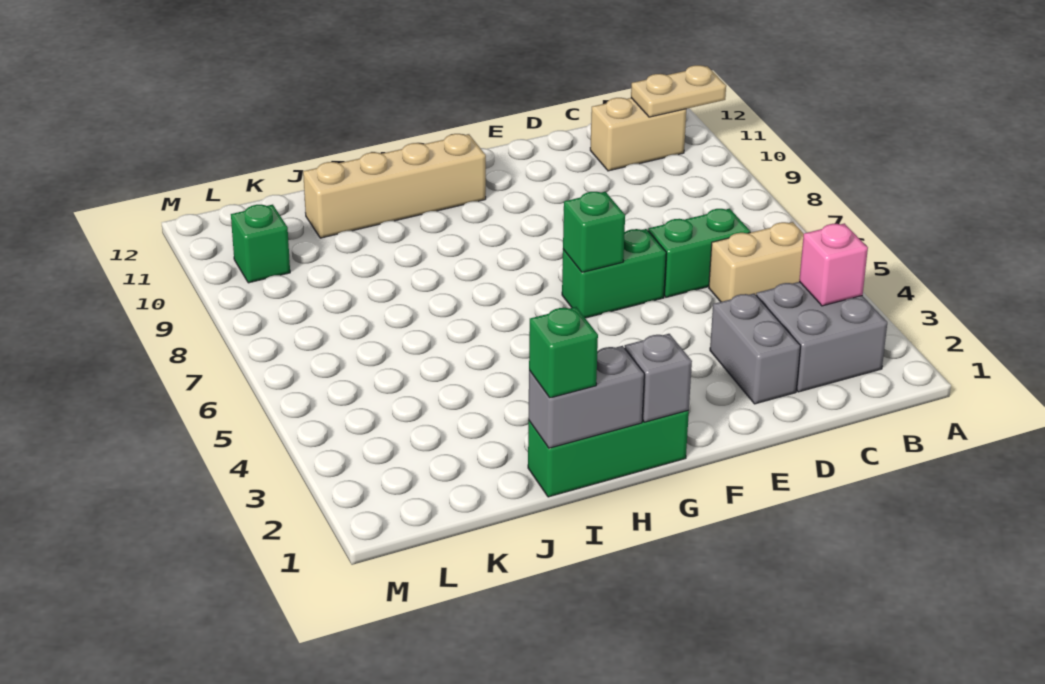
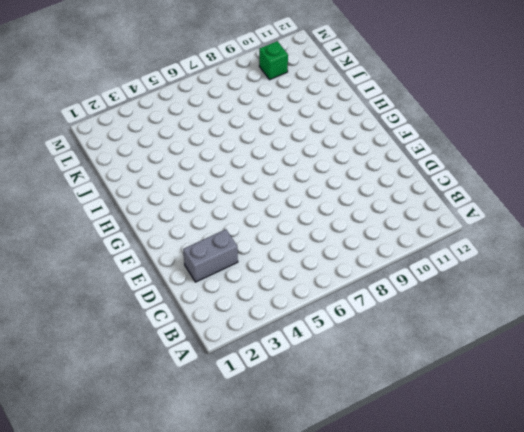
none -> grey brick B2:C3 level 1
none -> tan brick B5:C5 level 1
none -> tan brick B11:C11 level 1

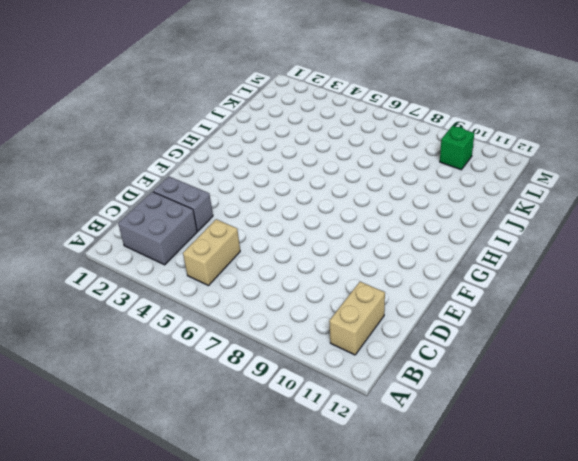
none -> green brick C6:D6 level 1
none -> green brick E6:F6 level 1
none -> green brick G1:I1 level 1

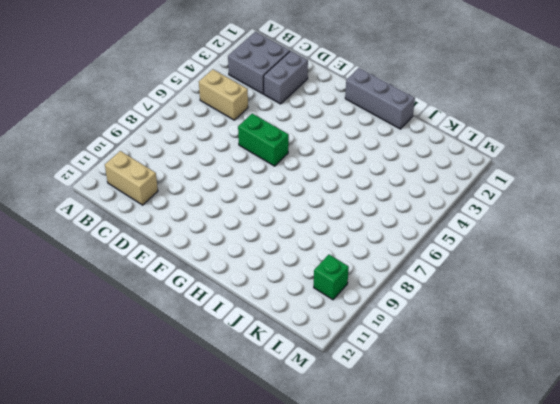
grey brick G1:I1 level 1 -> green brick G1:I1 level 1
none -> green brick C6:D6 level 1
none -> tan brick G11:J11 level 1
none -> tan plate A11:B11 level 2

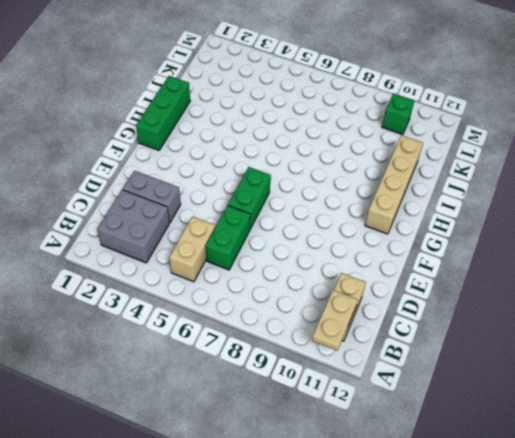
none -> pink brick B3 level 2
none -> green brick F6 level 2
none -> grey brick G1 level 2

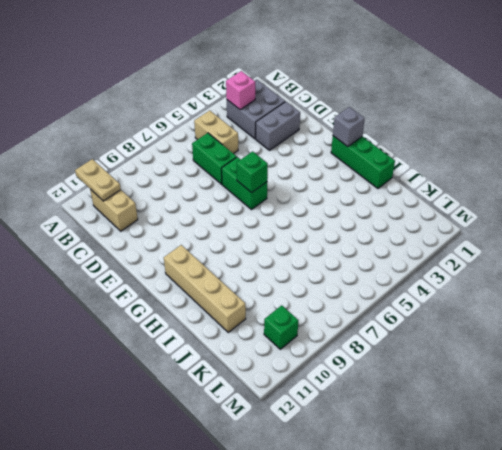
none -> grey brick H1:I1 level 2
none -> green brick I1 level 3

